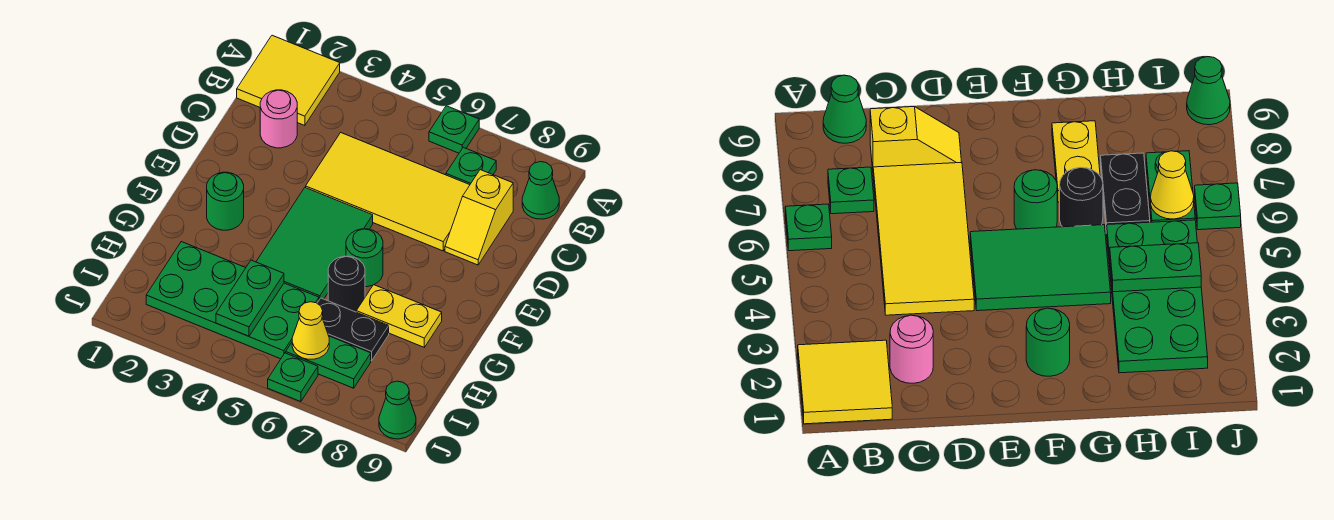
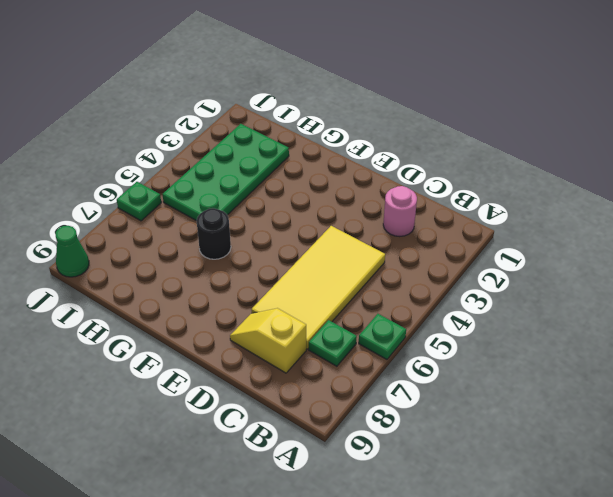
none -> yellow tile A1:B2 level 1
none -> green cone B9 level 1
none -> green tile E4:G5 level 1

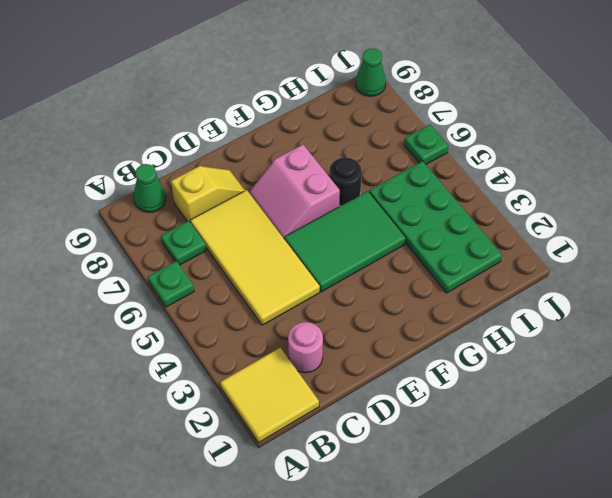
pink slope E6:F7 level 1 top F -> green round brick F6 level 1
none -> green round brick F2 level 1
none -> yellow plate G7:G8 level 1
none -> black plate H6:H7 level 1

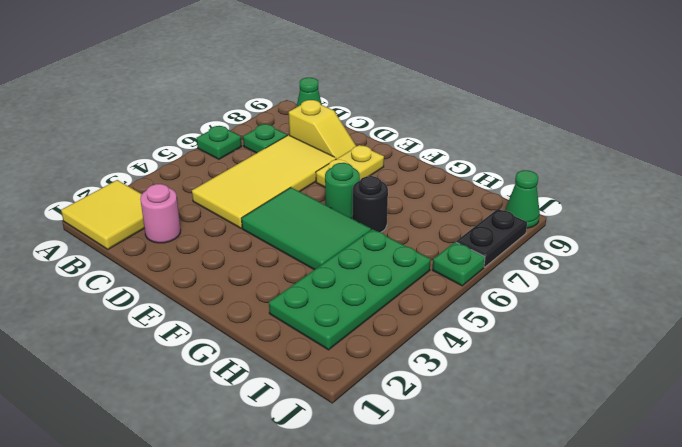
yellow plate E7:E8 level 1 -> yellow plate G7:G8 level 1
black plate J7:J8 level 1 -> black plate H6:H7 level 1
none -> green round brick F2 level 1
none -> green plate I6:I7 level 1
none -> green plate H4:I4 level 2

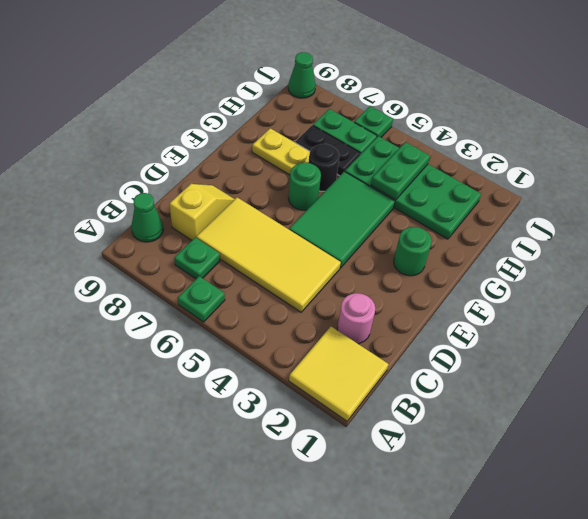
none -> yellow cone I6 level 2

